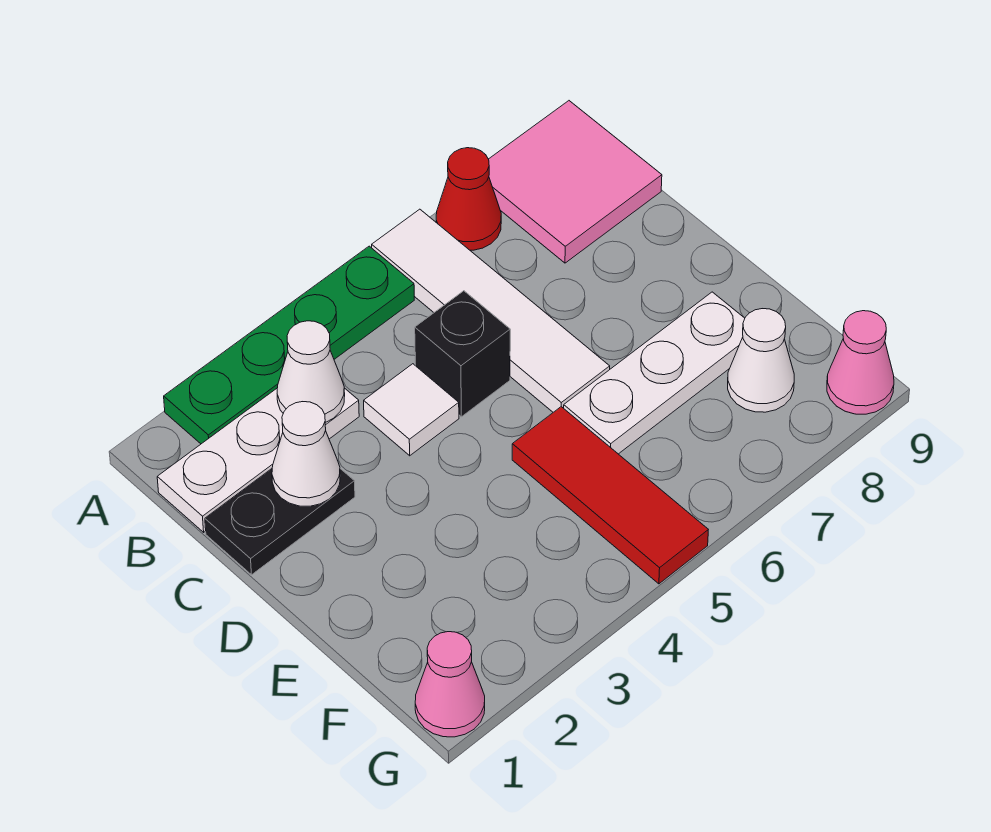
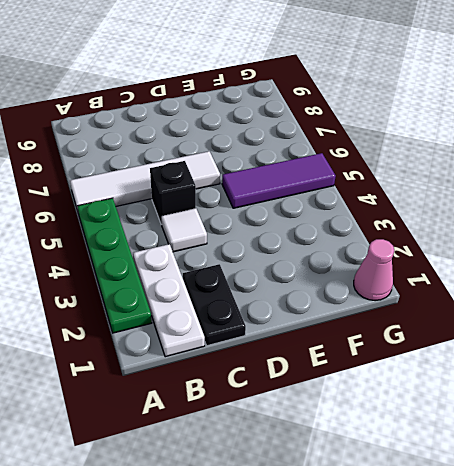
purple tile E5:G5 level 1 -> red tile E5:G5 level 1
none -> red cone A7 level 1
none -> pink tile A8:B9 level 1
none -> white plate E6:E8 level 1

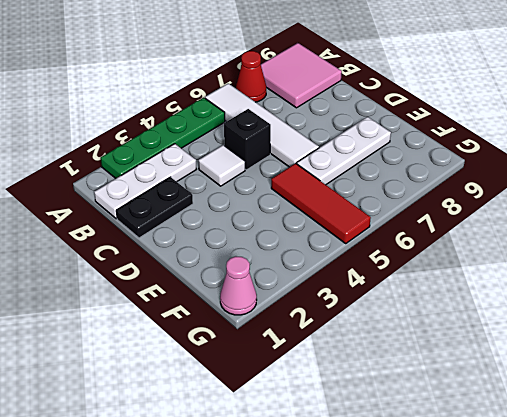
none -> white cone F8 level 1
none -> pink cone G9 level 1
none -> white cone B3 level 2

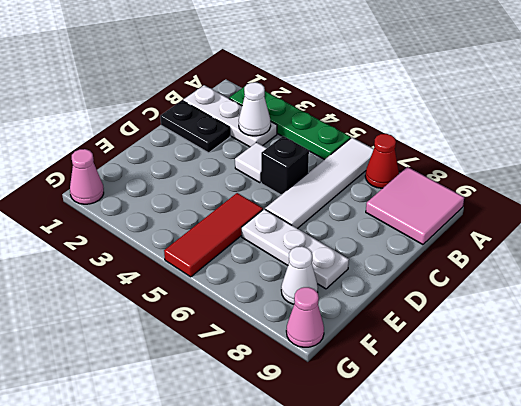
none -> white cone C2 level 2

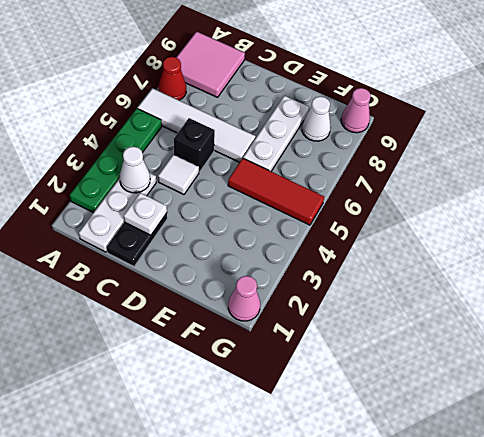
white plate C2 level 2 -> white cone C2 level 2

